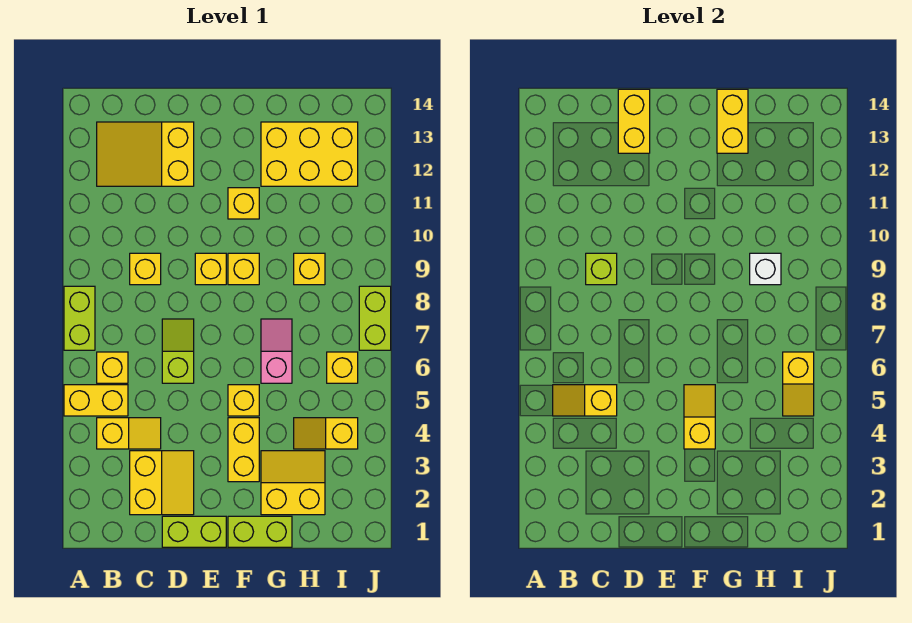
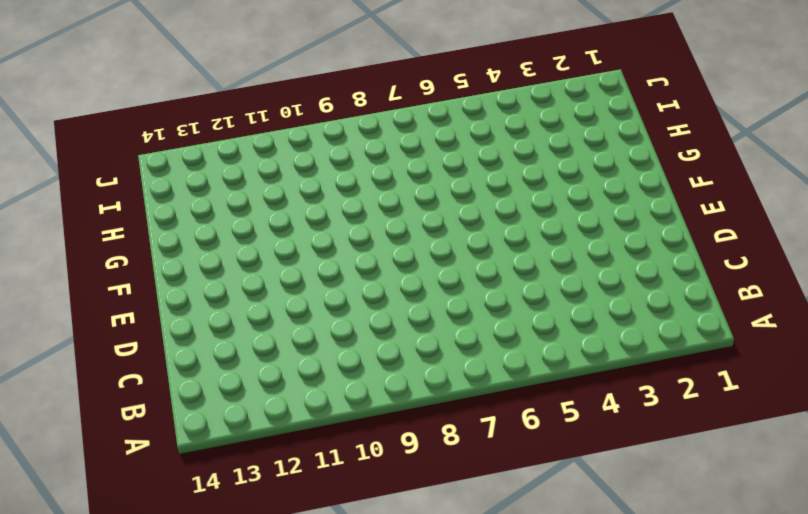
none -> yellow brick A5:B5 level 1
none -> lime brick A7:A8 level 1
none -> yellow slope B4:C4 level 1 top B

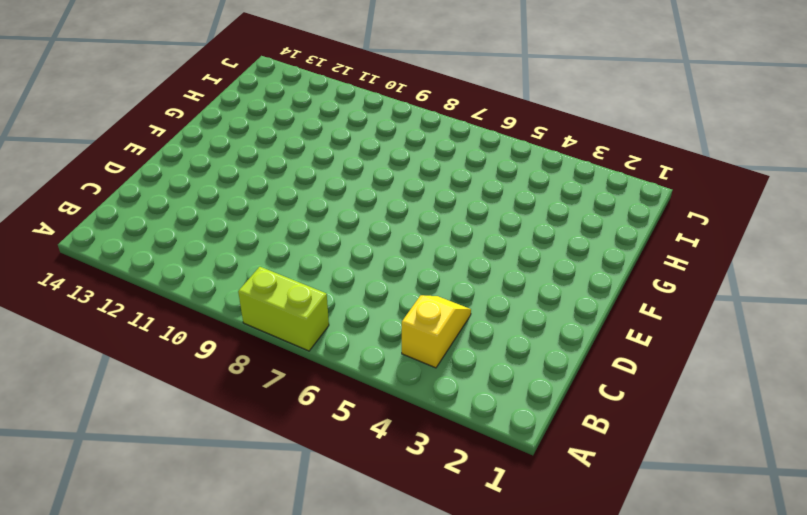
none -> yellow brick A5:B5 level 1
none -> yellow brick B6 level 1
none -> yellow slope B12:D13 level 1 top D

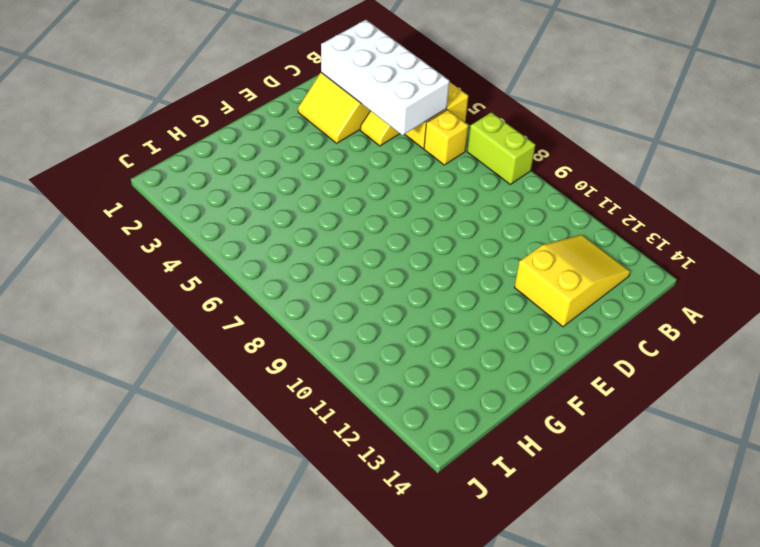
white brick B2:C5 level 2 -> yellow slope B5:C5 level 2 top C
none -> yellow brick C9 level 1
none -> lime brick D1:E1 level 1
none -> lime slope D6:D7 level 1 top 6

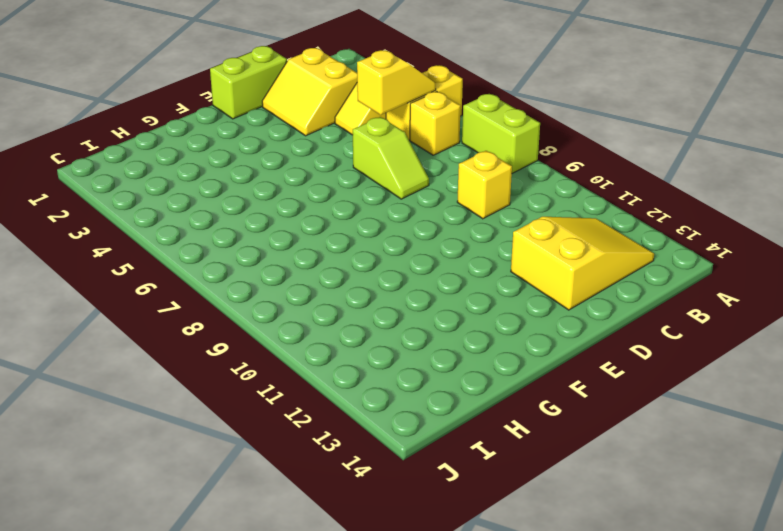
none -> yellow brick E9 level 1
none -> lime brick F1:G1 level 1
none -> yellow brick F3:F4 level 1

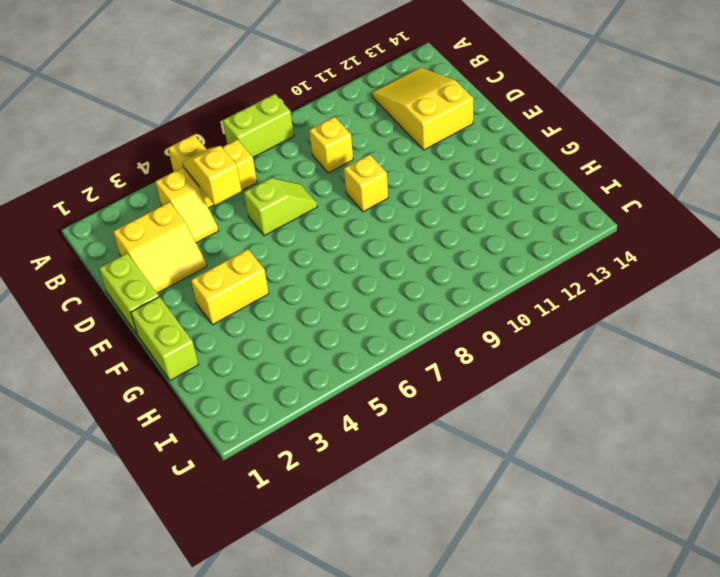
none -> yellow brick F5 level 1
none -> yellow brick F9 level 1
none -> yellow brick F11 level 1

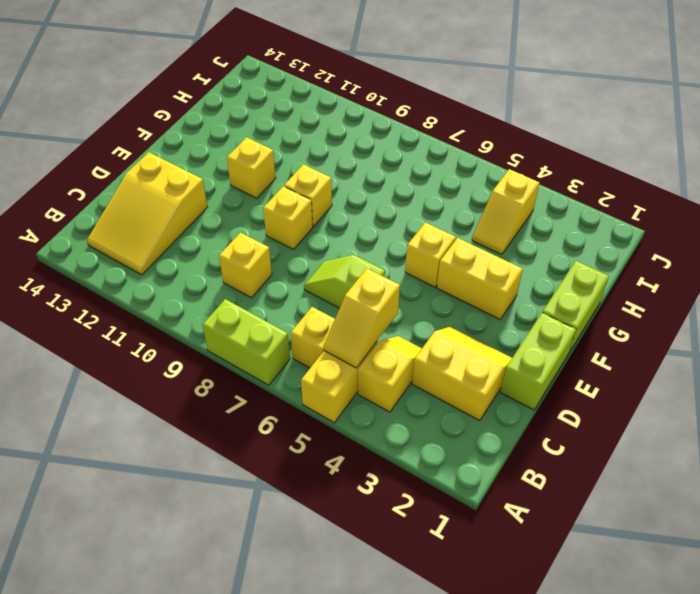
none -> yellow slope G2:H3 level 1 top 2
none -> pink slope G6:G7 level 1 top 6
none -> yellow brick G12:I13 level 1

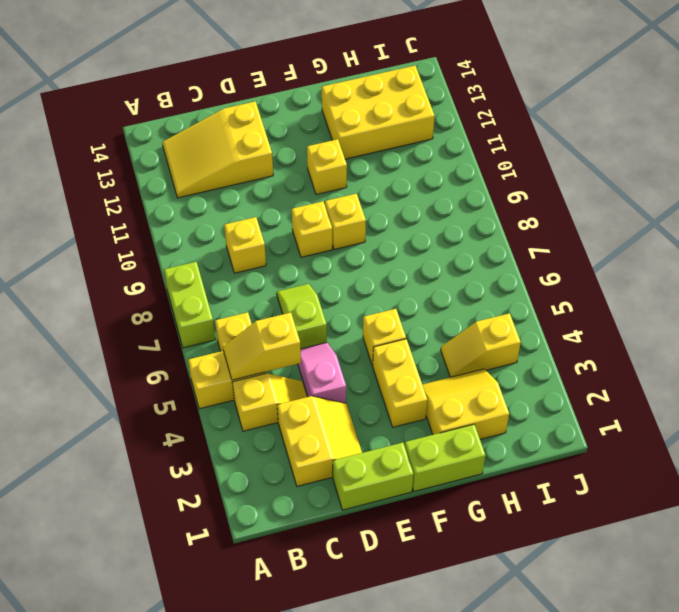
pink slope D4:D5 level 1 top 4 -> pink slope G6:G7 level 1 top 6
none -> yellow brick H9 level 1
none -> yellow brick I6 level 1
none -> lime brick J7:J8 level 1

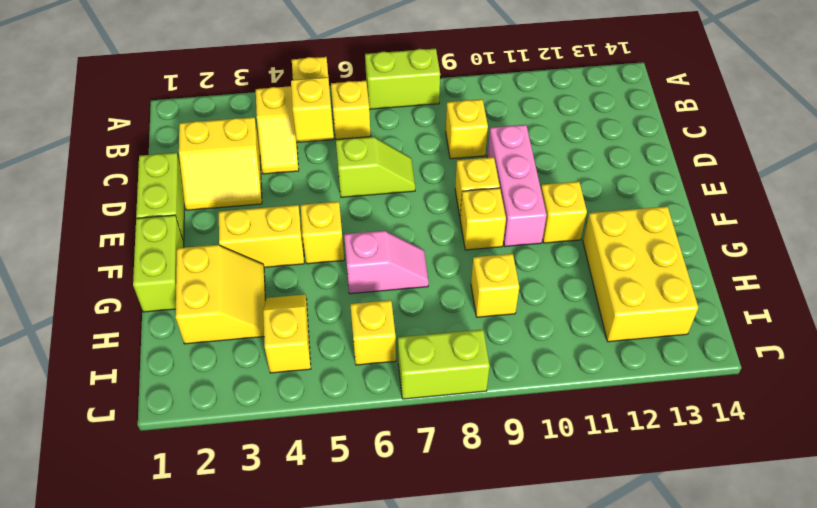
pink brick D10:F10 level 1 -> none
none -> yellow slope B12:D13 level 1 top D
none -> lime brick C9 level 2
none -> yellow brick D13:D14 level 2

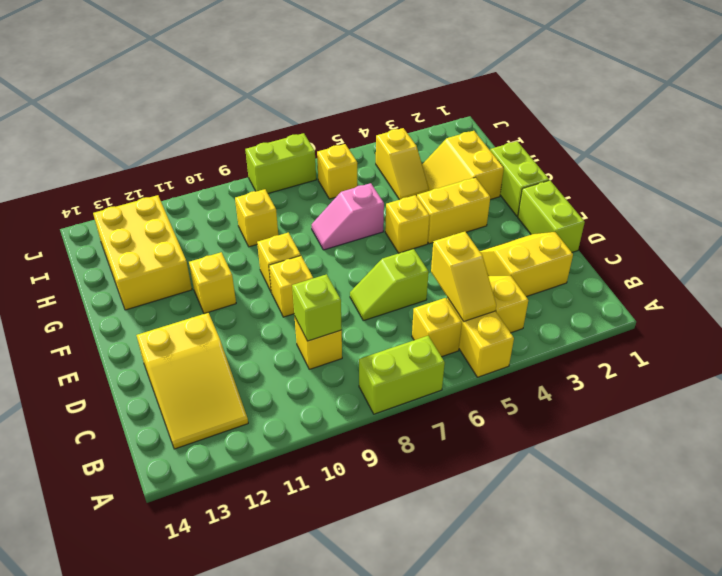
none -> yellow brick D13:D14 level 2
none -> yellow slope F4:F5 level 2 top 4
none -> yellow brick G13:G14 level 2

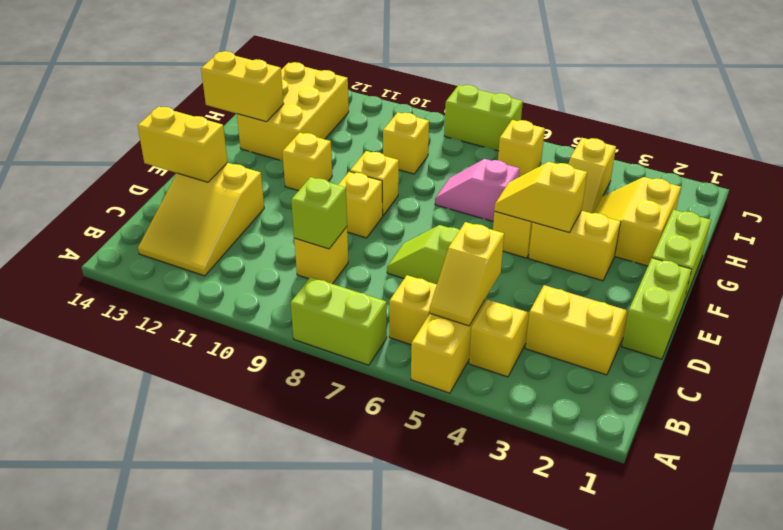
none -> white brick H9 level 2
none -> yellow slope I5:I6 level 2 top 6

